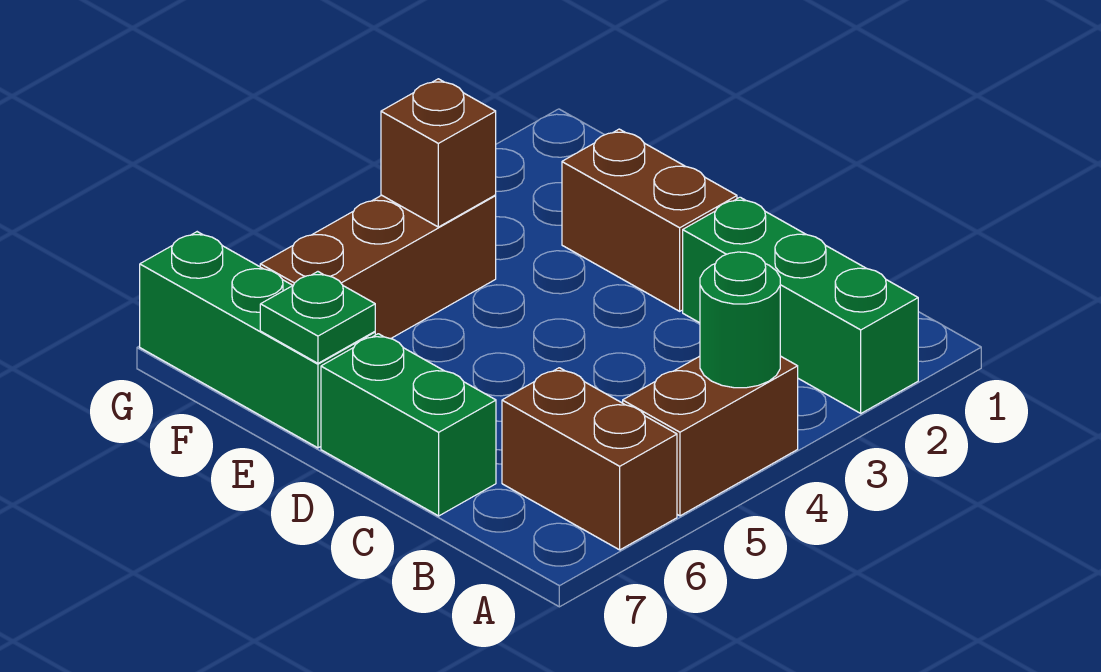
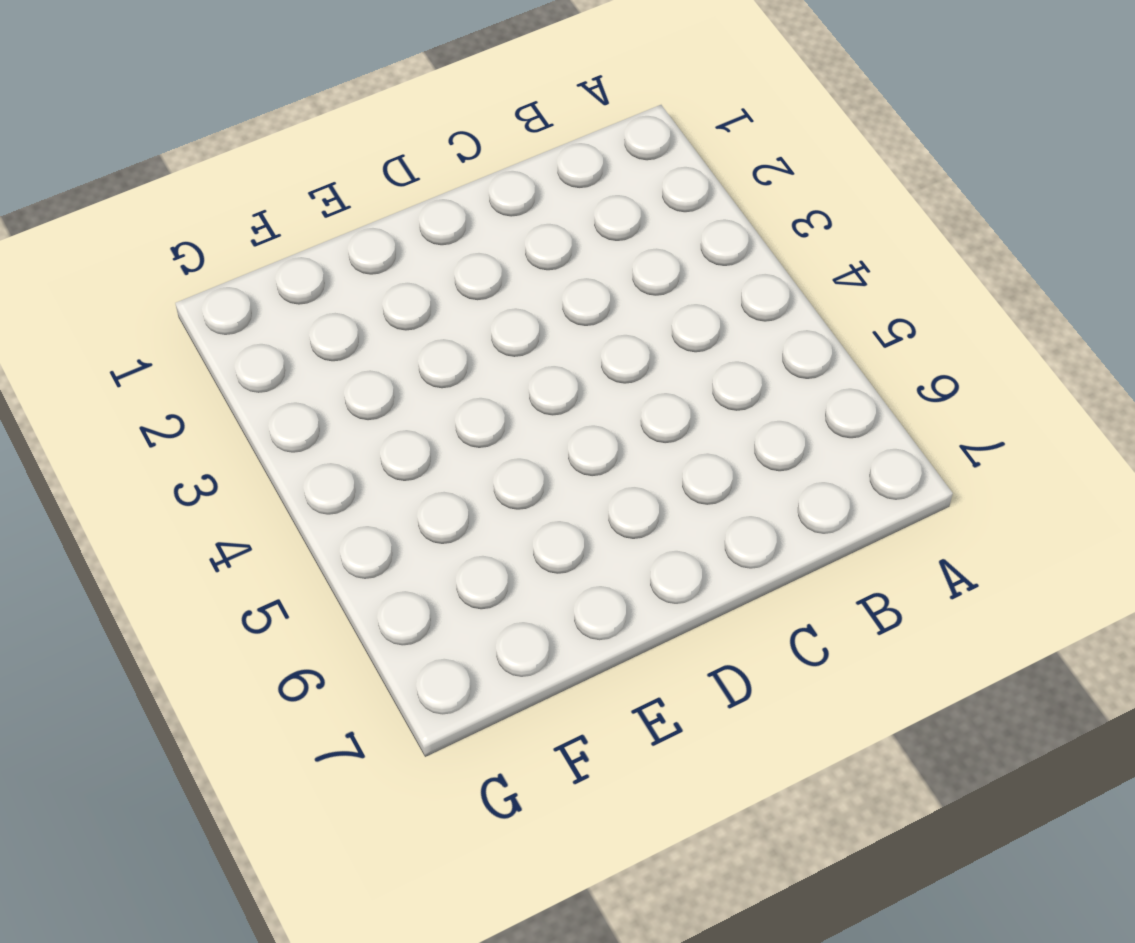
none -> green brick A2:C2 level 1
none -> brown brick A4:A5 level 1

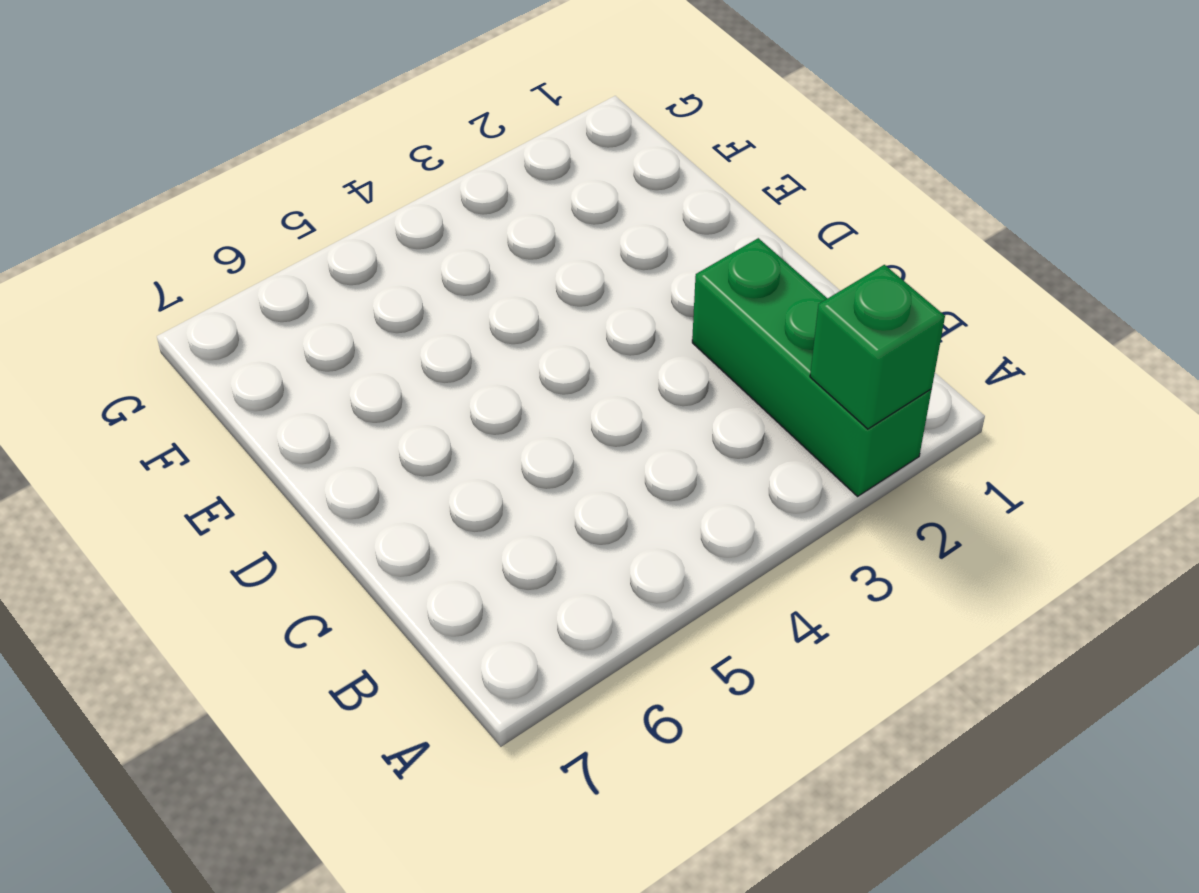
green brick A2 level 2 -> none
none -> brown brick A4:A5 level 1
none -> brown brick A6:B6 level 1

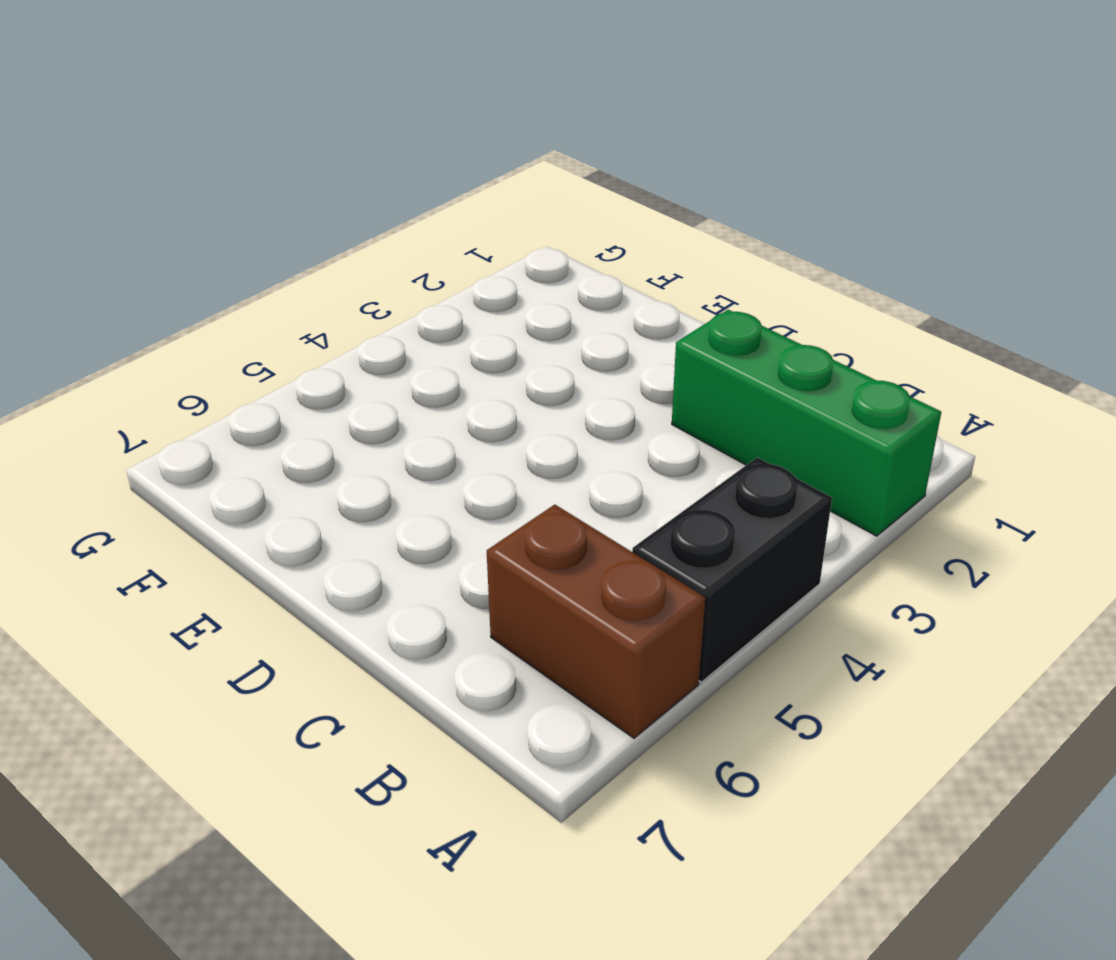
black brick A4:A5 level 1 -> brown brick A4:A5 level 1
none -> green brick C7:D7 level 1
none -> brown brick D2:E2 level 1

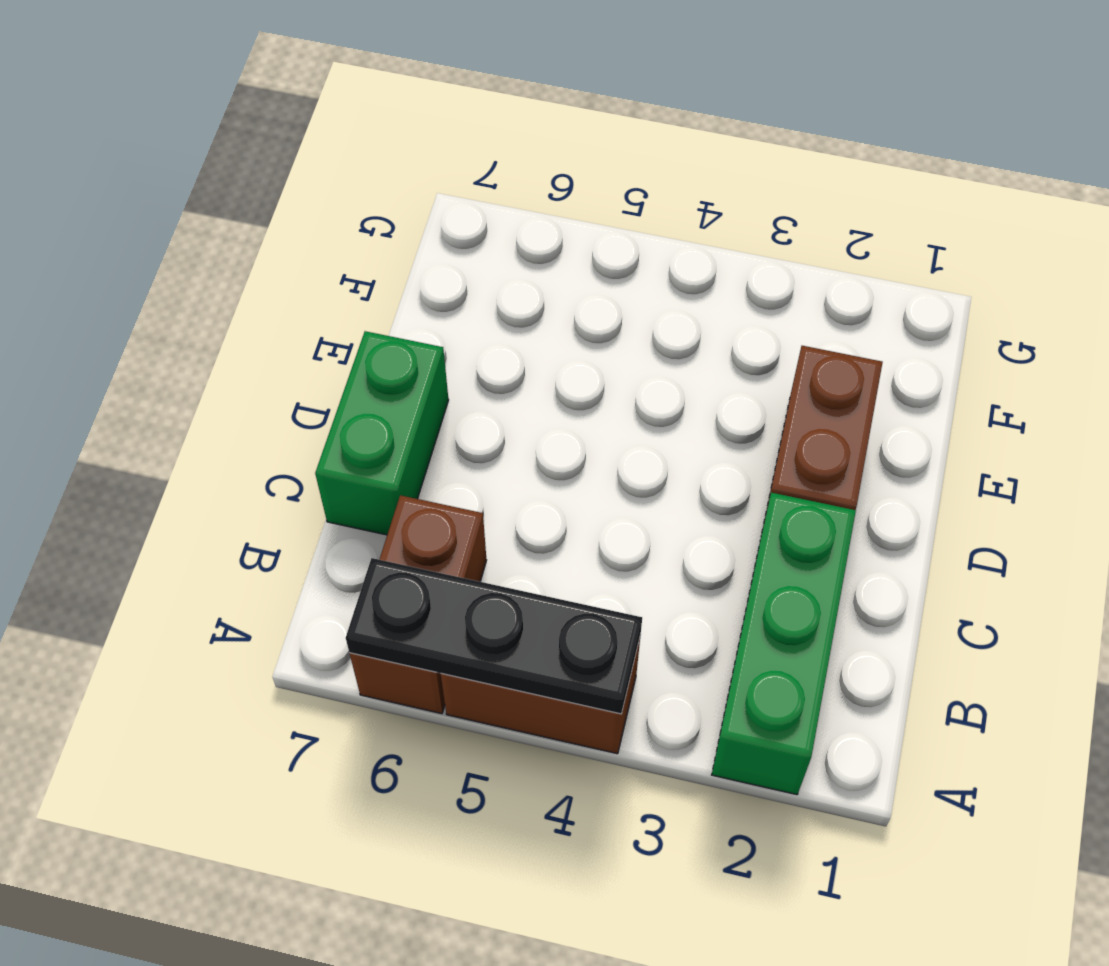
black plate A4:A6 level 2 -> green round brick A4 level 2
none -> green brick E7:G7 level 1
none -> brown brick F4:F6 level 1

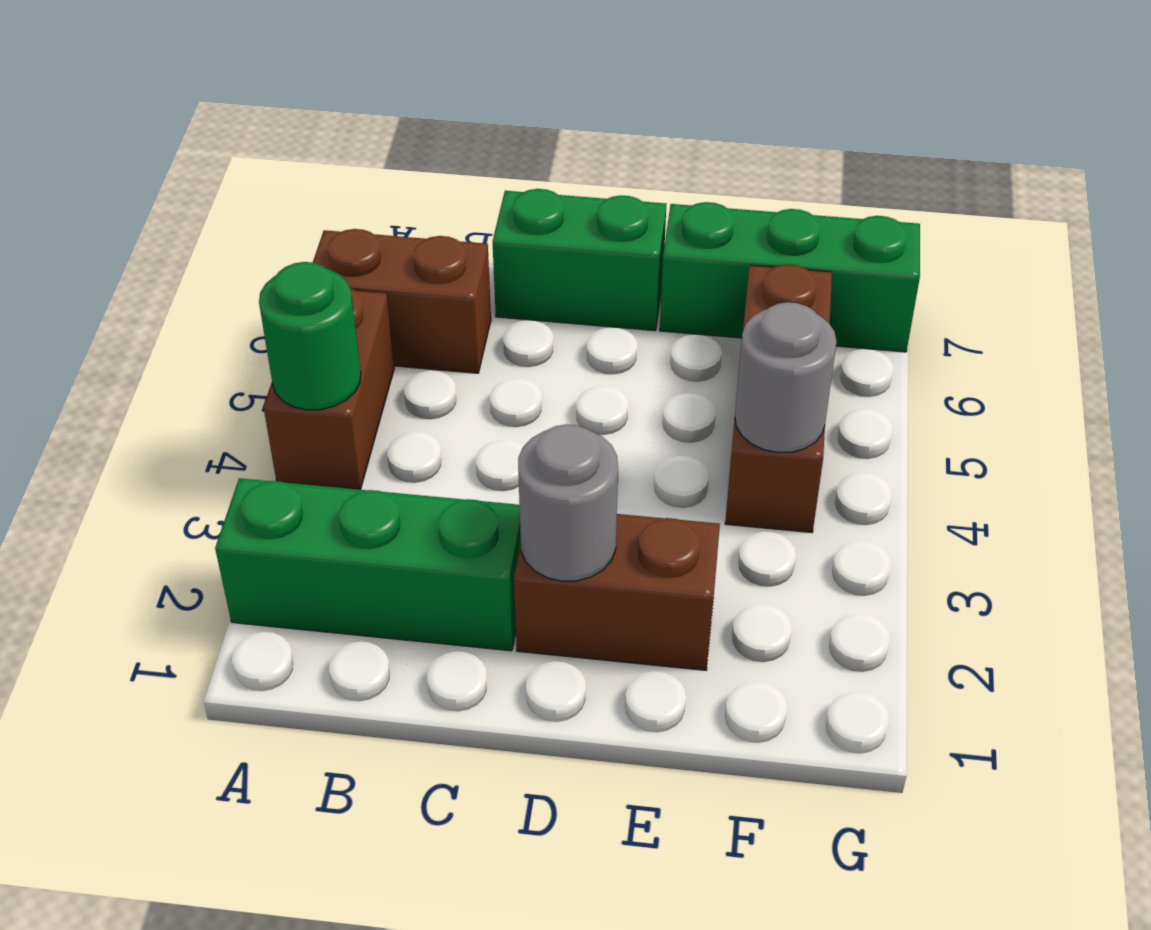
grey round brick D2 level 2 -> none
grey round brick F4 level 2 -> brown brick F4 level 2
none -> green plate E7 level 2

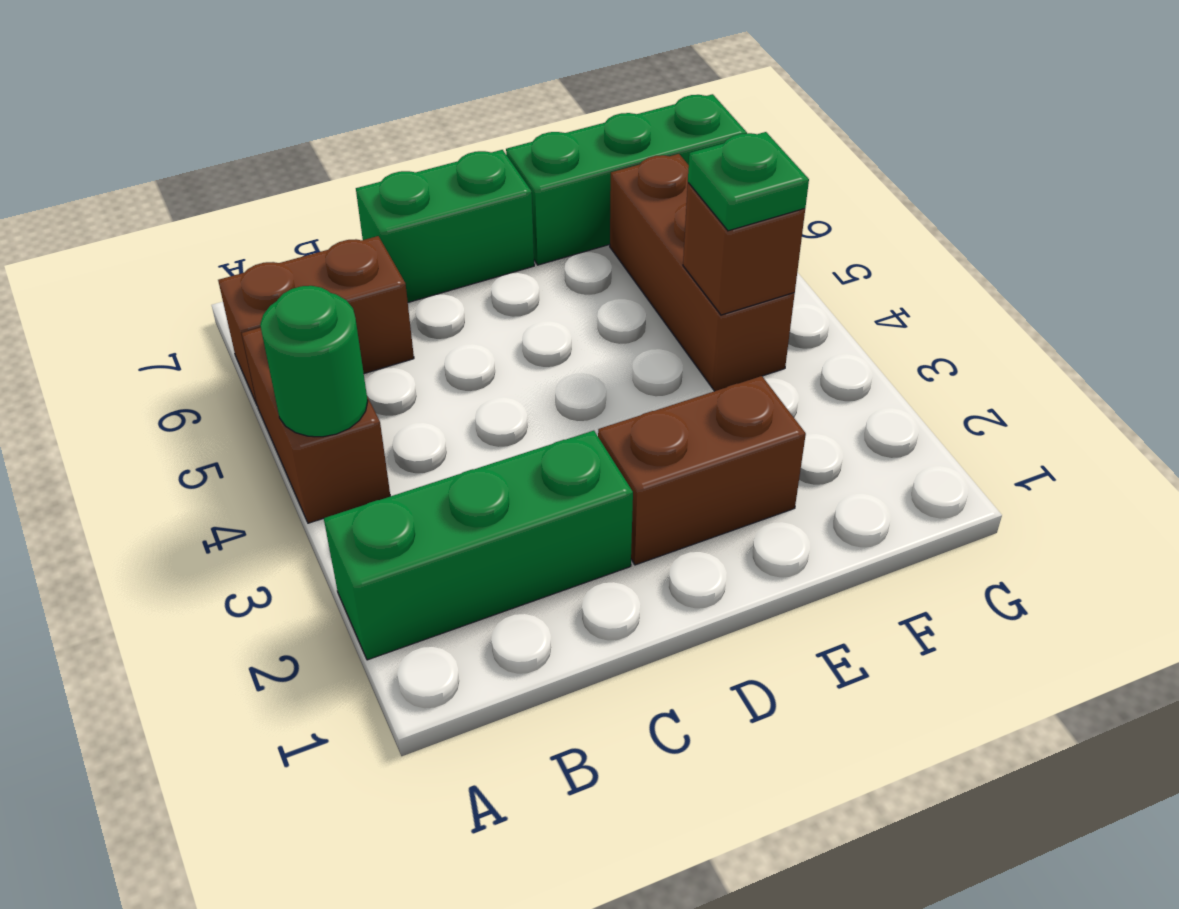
green plate F4 level 3 -> green plate E7 level 2

